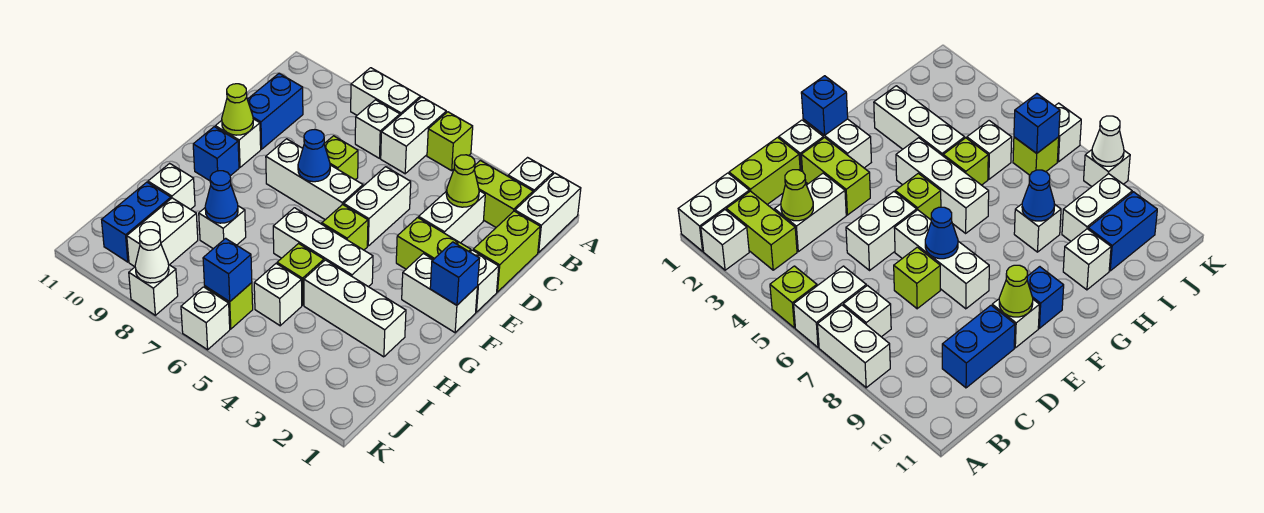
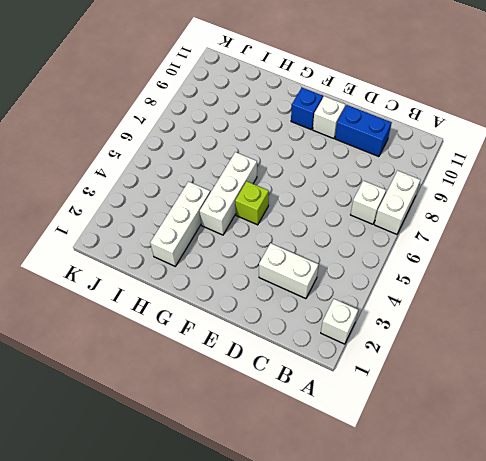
none -> white brick A1:B1 level 1
none -> lime brick A5 level 1
none -> white brick A6:B6 level 1
none -> lime brick B2:B3 level 1

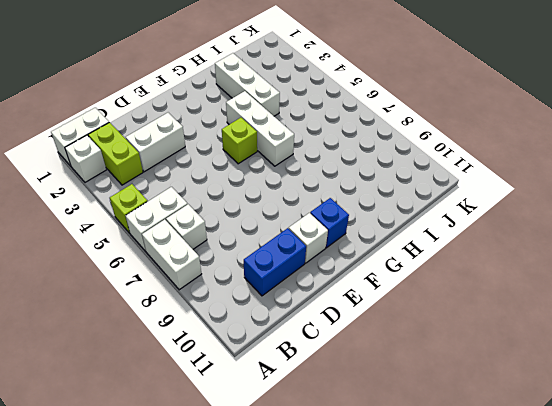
none -> lime brick C1:D1 level 1
none -> white brick D5:E5 level 1
none -> lime brick D7 level 1
none -> white brick E1 level 1

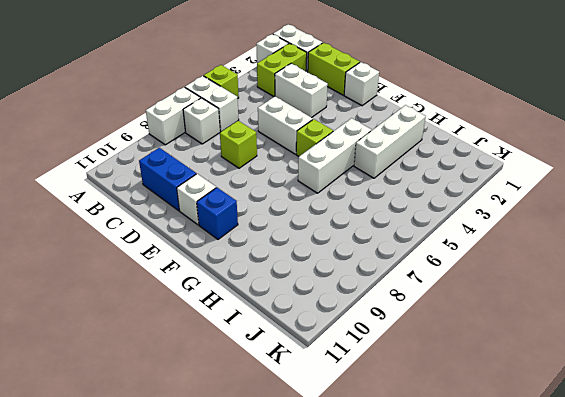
none -> lime brick E2:E3 level 1
none -> white brick E6:E8 level 1
none -> white brick F1:F2 level 1
none -> lime brick H5 level 1

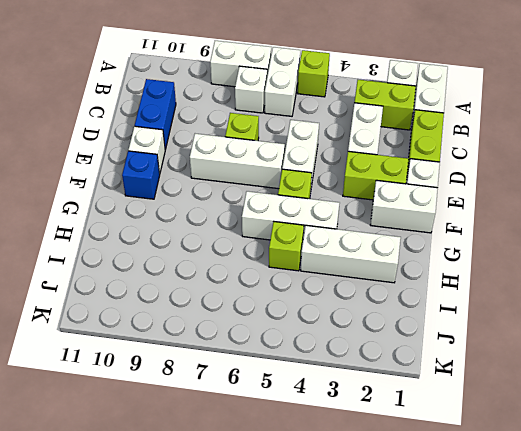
none -> white brick H8 level 1
none -> white brick H10 level 1
none -> white brick I5 level 1
none -> white brick I9:J9 level 1

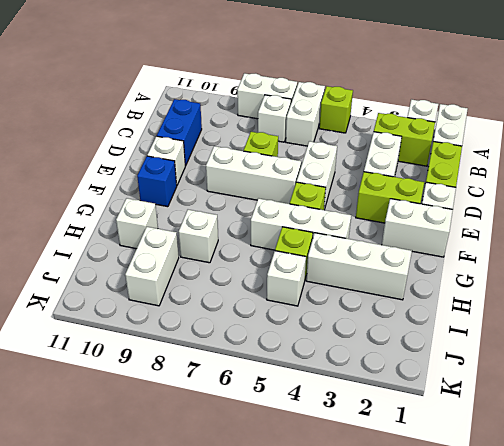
none -> blue brick I10:J10 level 1
none -> lime brick J6 level 1
none -> white brick K6 level 1
none -> white brick K8 level 1

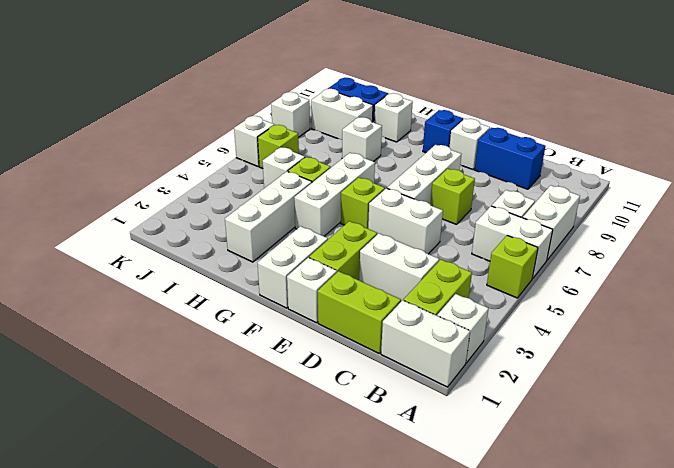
none -> lime cone C3 level 2
none -> blue cone E7 level 2
none -> lime cone E10 level 2
none -> blue brick F1 level 2

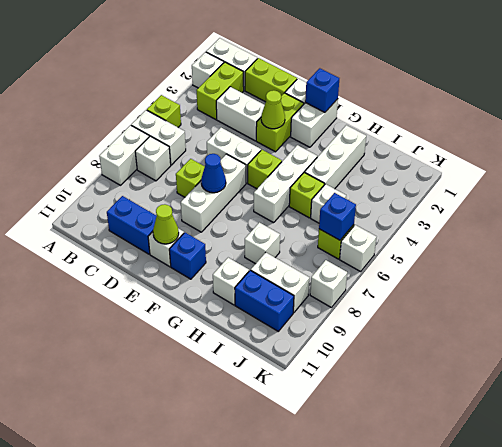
lime cone E3 level 2 -> lime cone C3 level 2
none -> blue cone H8 level 2
none -> white cone K8 level 2

